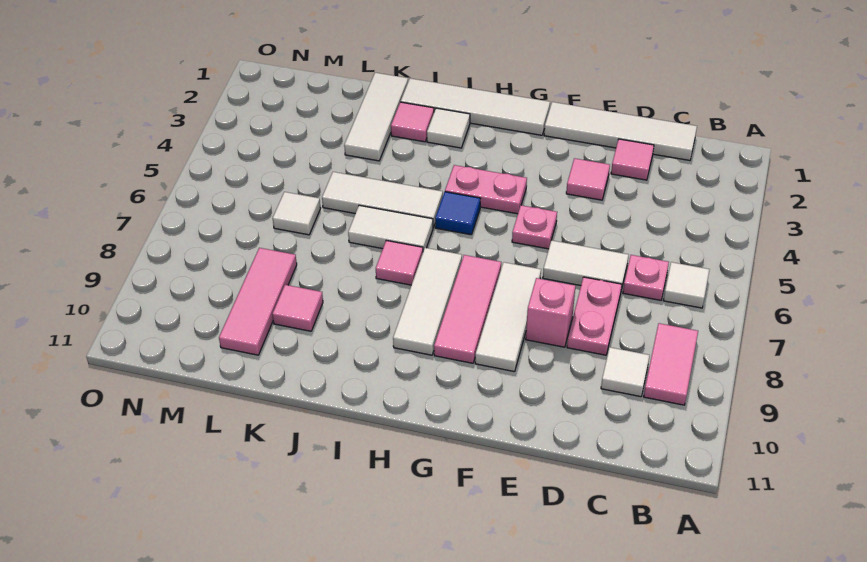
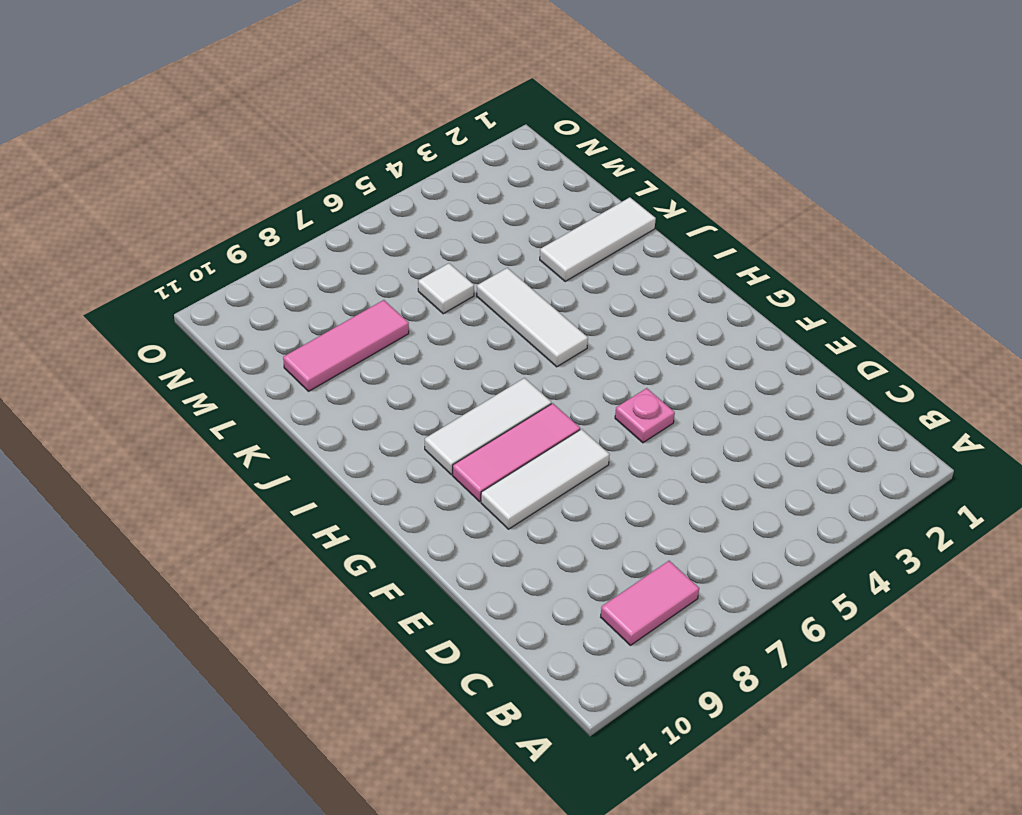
none -> white tile B6 level 1
none -> white tile C1:F1 level 1
none -> pink plate C6 level 1

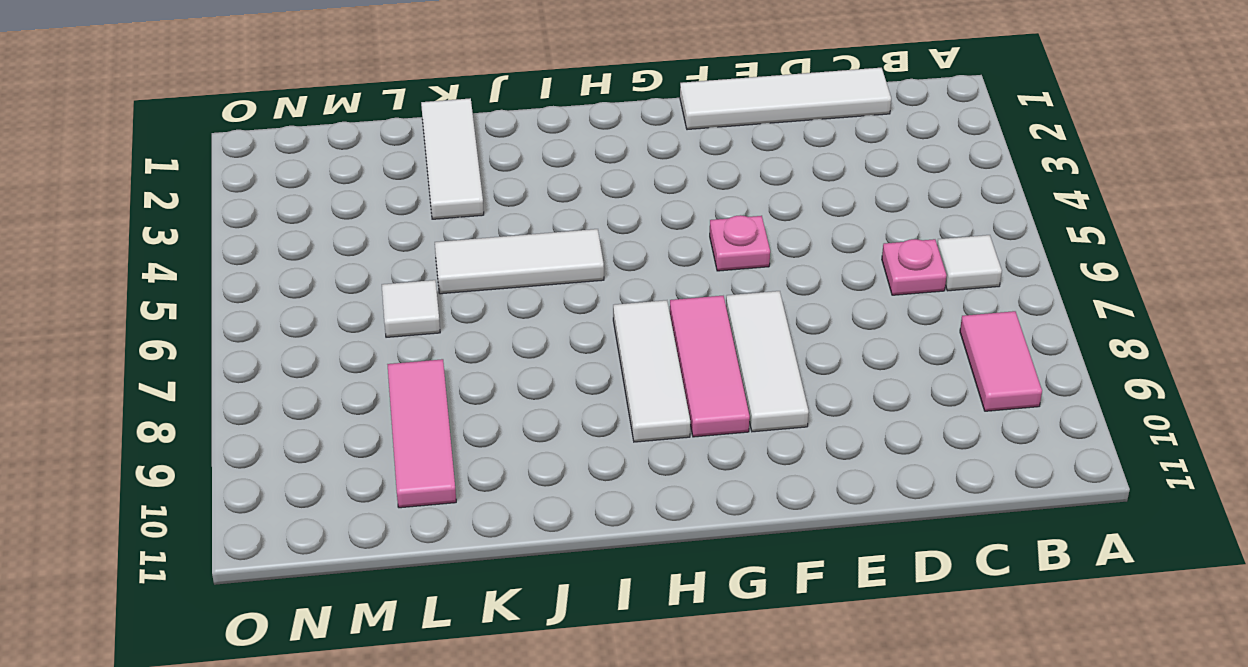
none -> white tile C9 level 1
none -> pink tile D2 level 1
none -> white tile D6:E6 level 1

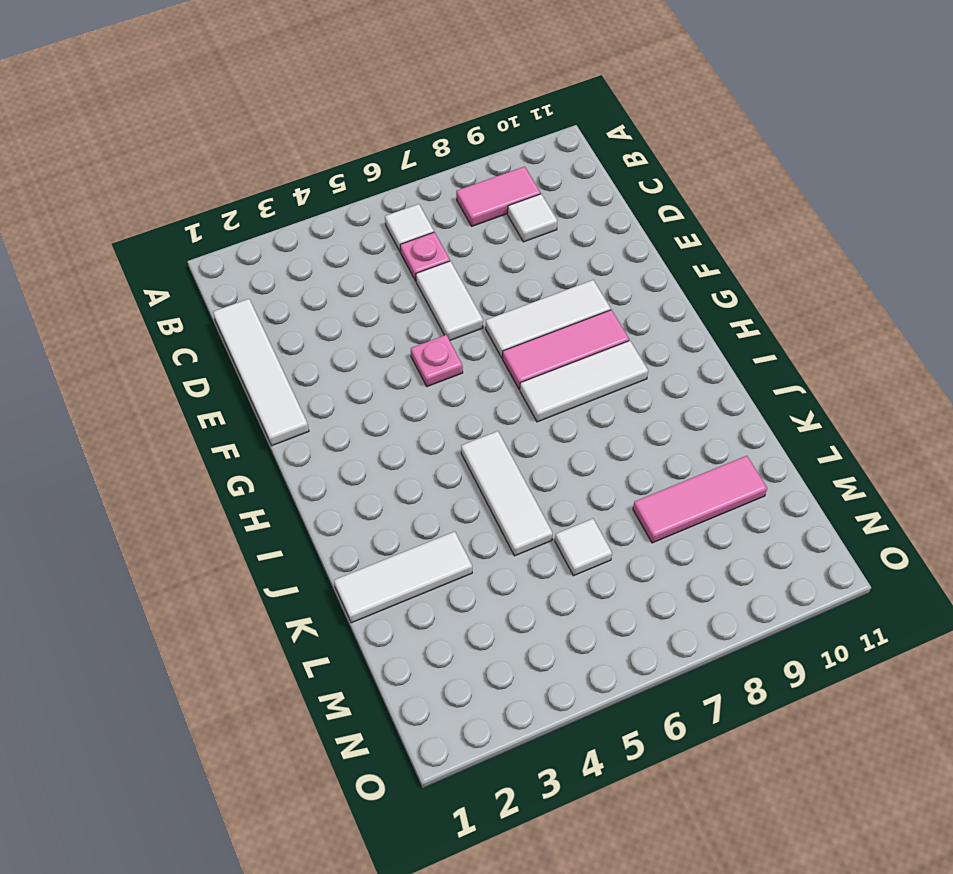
none -> pink tile D2 level 1
none -> pink plate D7:D8 level 1
none -> pink tile E3 level 1

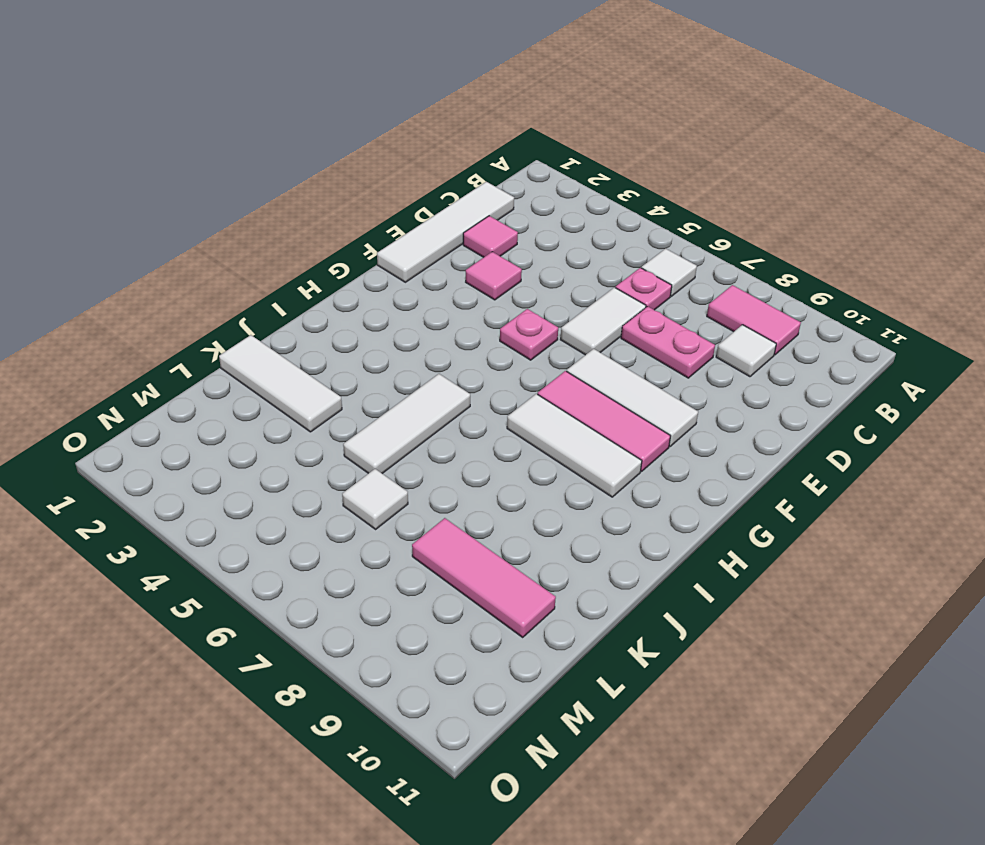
none -> pink brick E8 level 1
none -> white tile G1:J1 level 1
none -> pink plate G4:H4 level 1

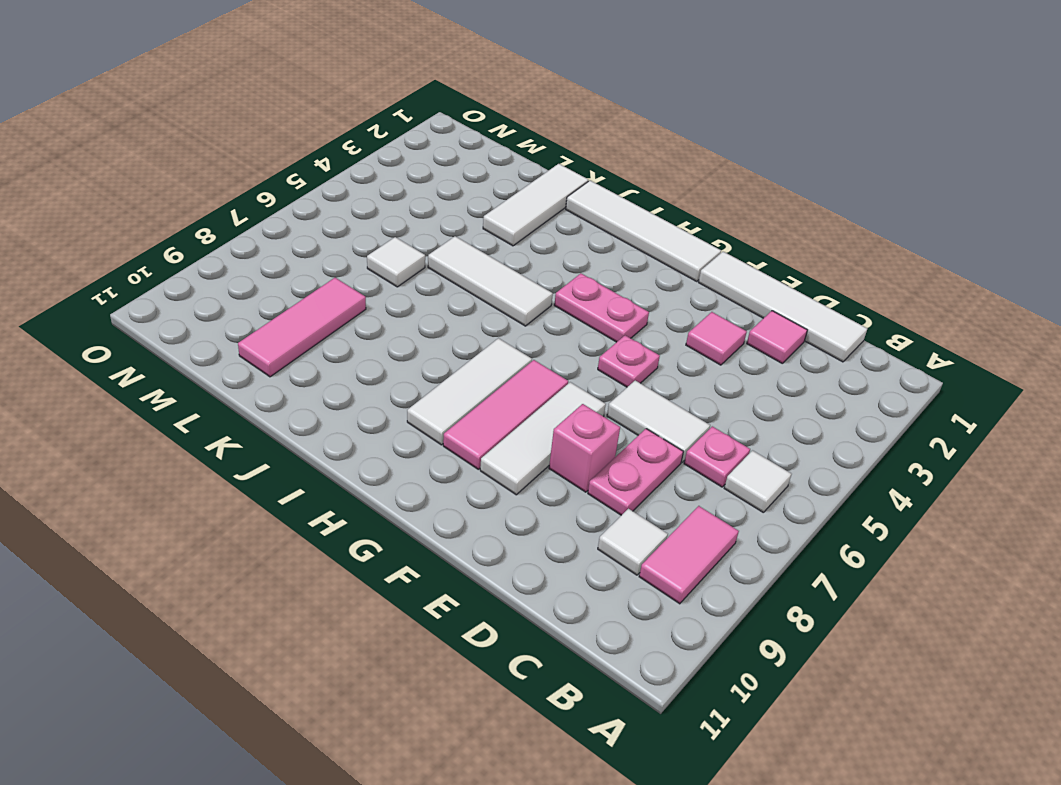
none -> blue tile H5 level 1
none -> white tile I2 level 1
none -> white tile I6:J6 level 1

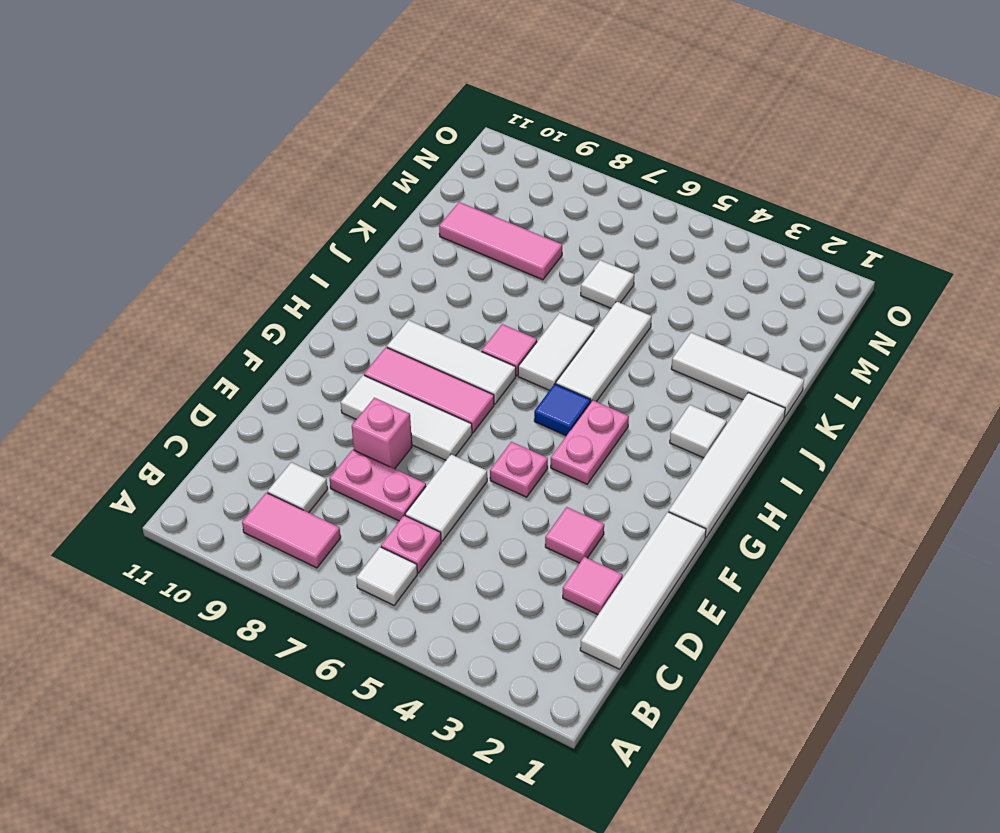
none -> pink tile J2 level 1
none -> pink tile K9 level 1

